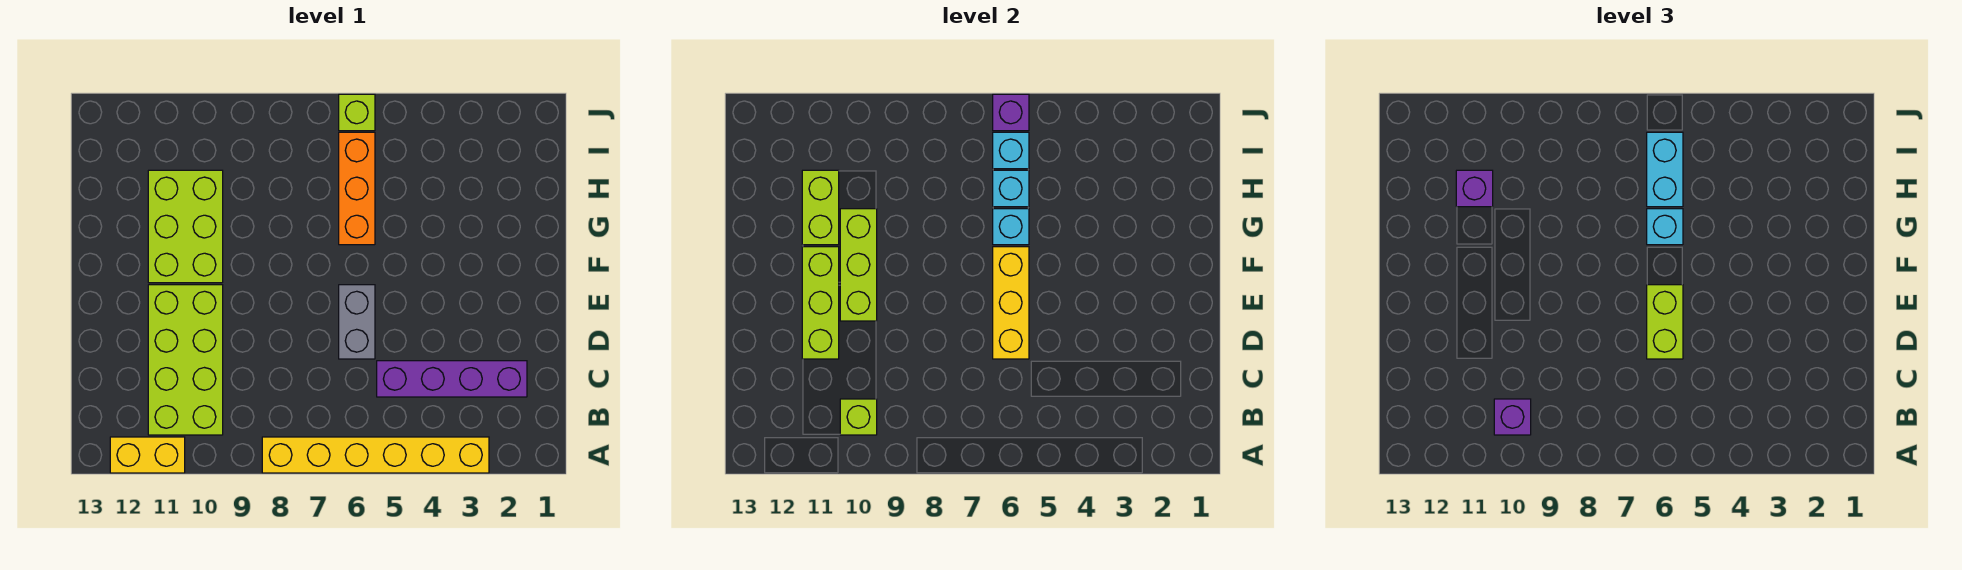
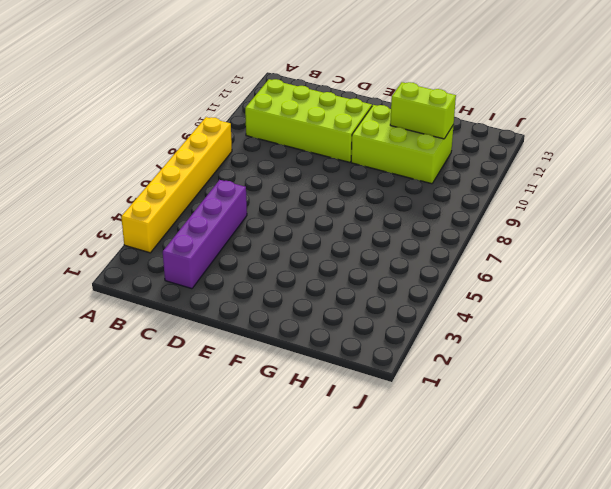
none -> yellow brick A11:A12 level 1
none -> grey brick D6:E6 level 1
none -> orange brick G6:I6 level 1

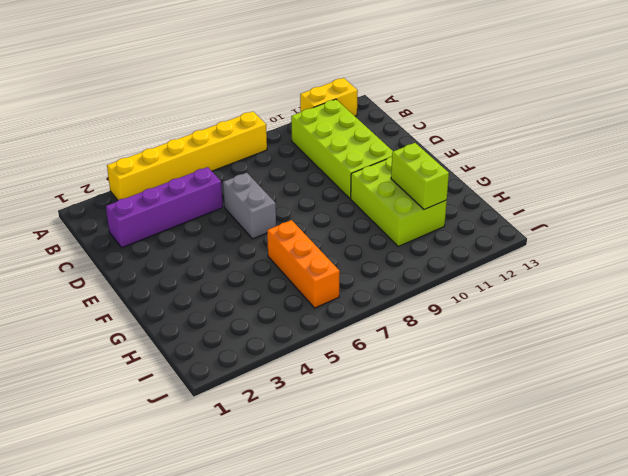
none -> lime brick J6 level 1
none -> lime brick B10 level 2
none -> yellow brick D6:F6 level 2

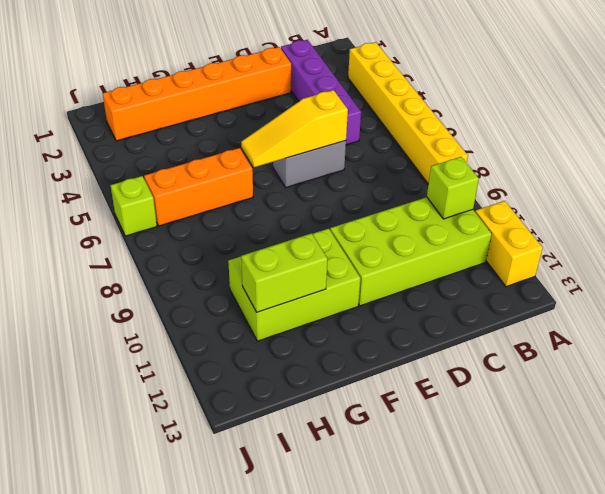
orange brick D2:I2 level 1 -> none
yellow slope D6:F6 level 2 top D -> yellow brick D6:F6 level 2
none -> lime brick D11:F11 level 2
none -> lime brick E10:G10 level 2
none -> cyan brick G6 level 2

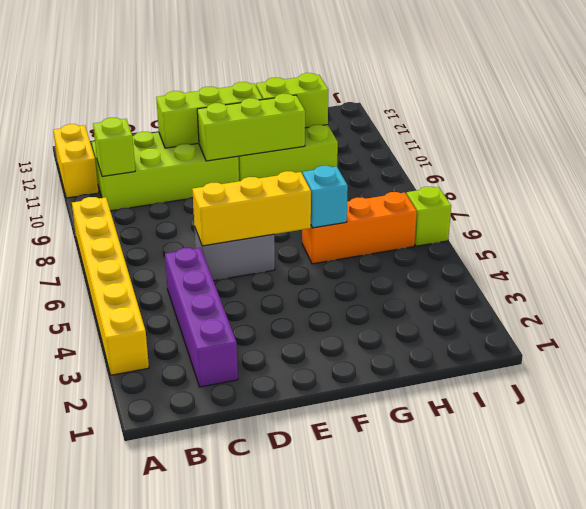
none -> cyan brick H6 level 2
none -> cyan brick I6 level 2
none -> purple brick J6 level 2

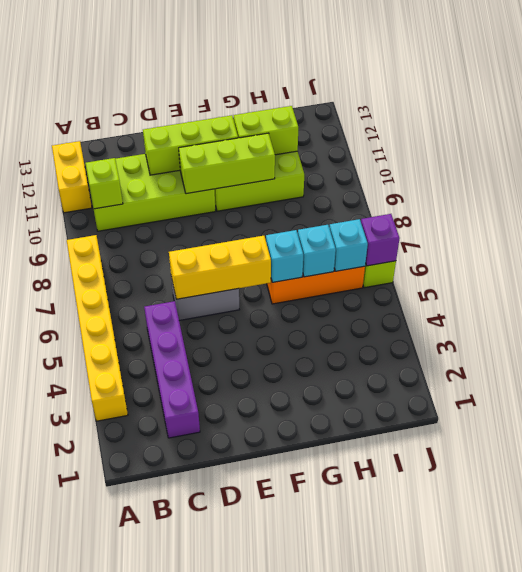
none -> purple brick B10 level 3
none -> lime brick D6:E6 level 3
none -> cyan brick G6 level 3

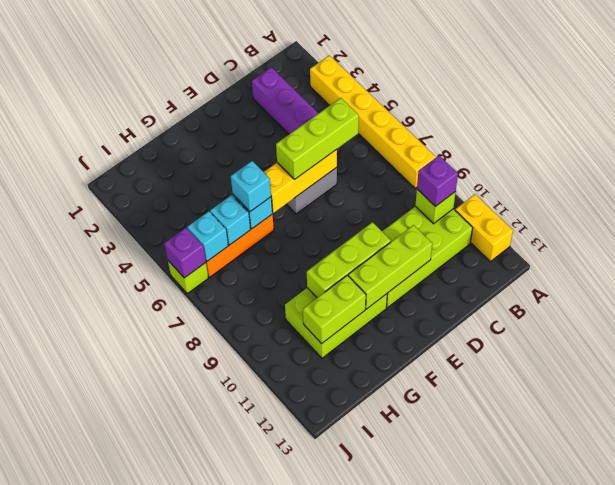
lime brick C6:E6 level 3 -> lime brick D6:E6 level 3
none -> cyan brick H6:I6 level 3
none -> purple brick H11 level 3

